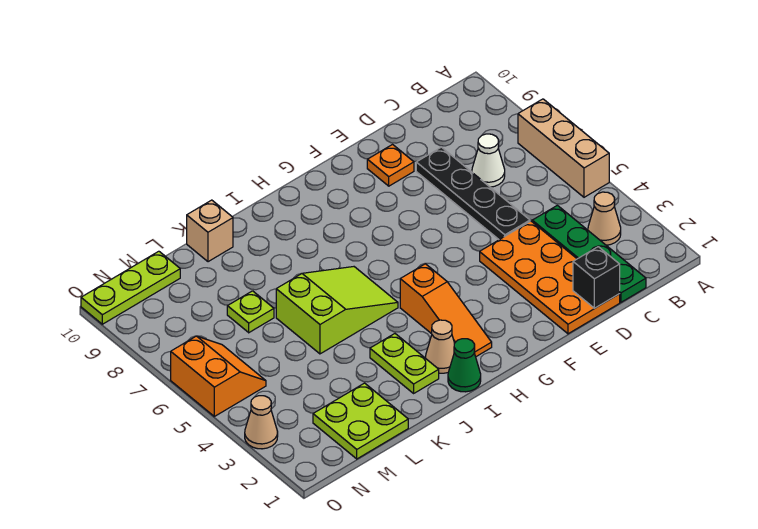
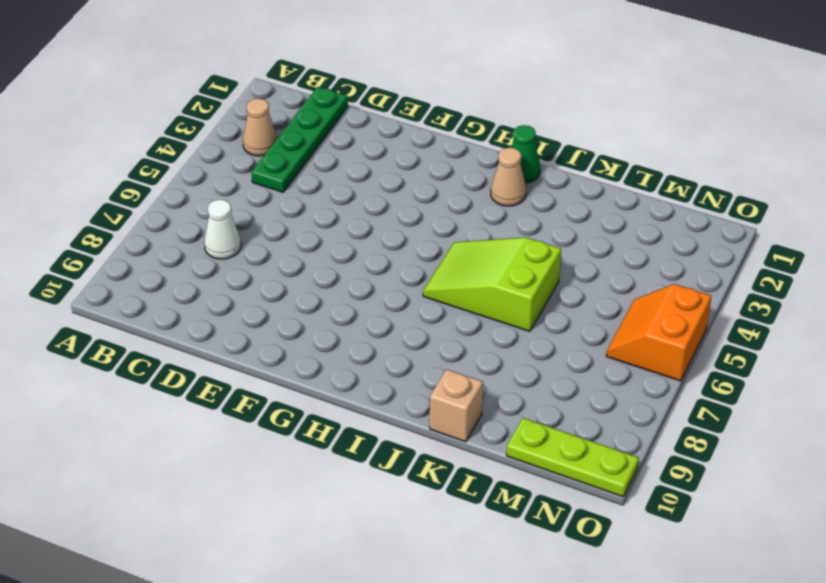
none -> tan brick A5:A7 level 1
none -> orange plate D1:E4 level 1
none -> black plate D5:D8 level 1

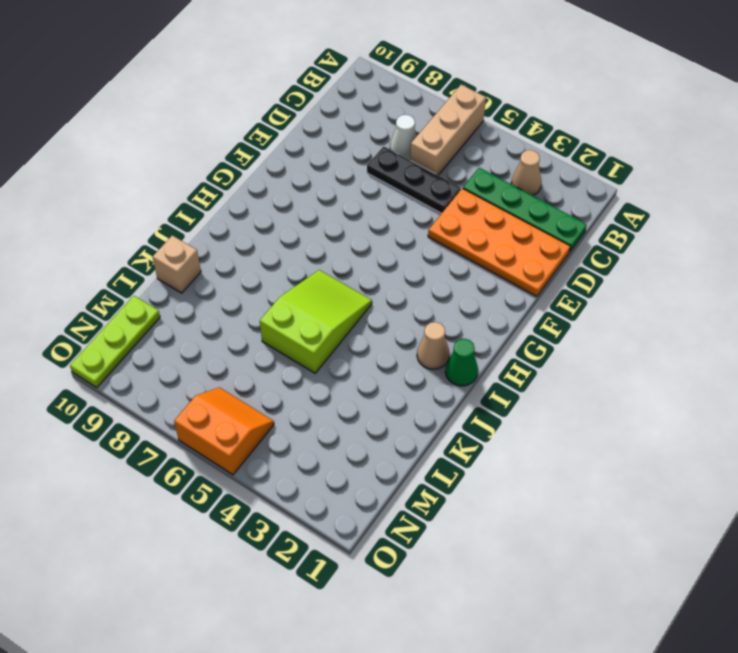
tan brick A6:C6 level 1 -> tan brick A5:A7 level 1
black plate D5:D7 level 1 -> black plate D5:D8 level 1
none -> orange plate E9 level 1
none -> orange slope H2:H4 level 1 top 4
none -> lime plate J2:J3 level 1

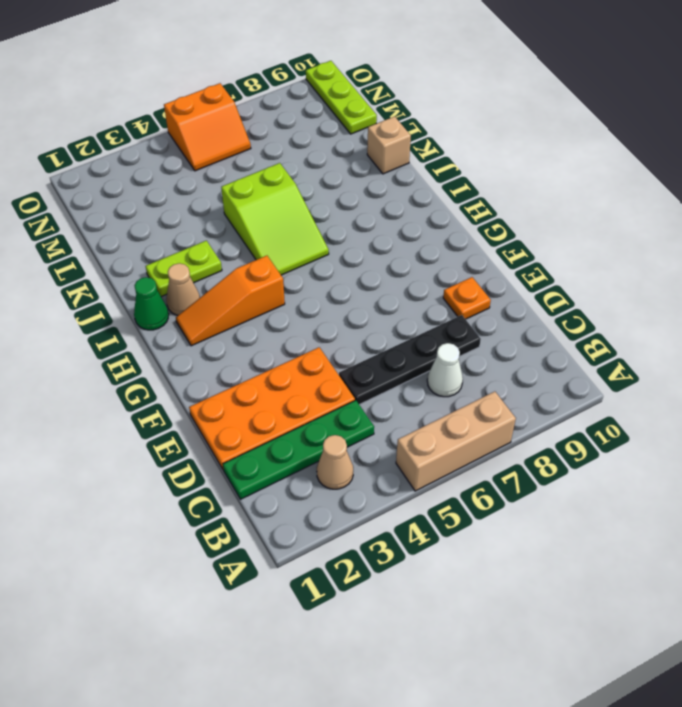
none -> lime plate L1:M2 level 1
none -> lime plate L7 level 1
none -> tan cone O3 level 1

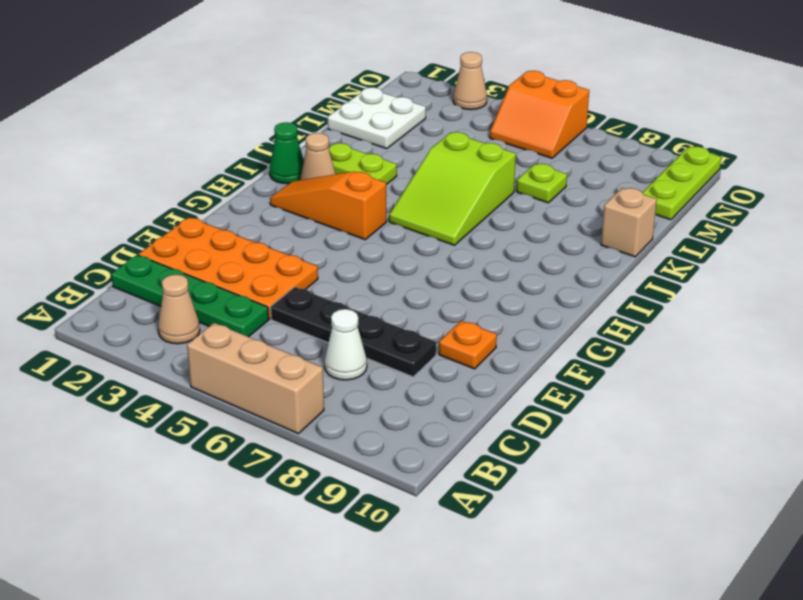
white plate L1:M2 level 1 -> lime plate L1:M2 level 1
none -> black brick D1 level 2

